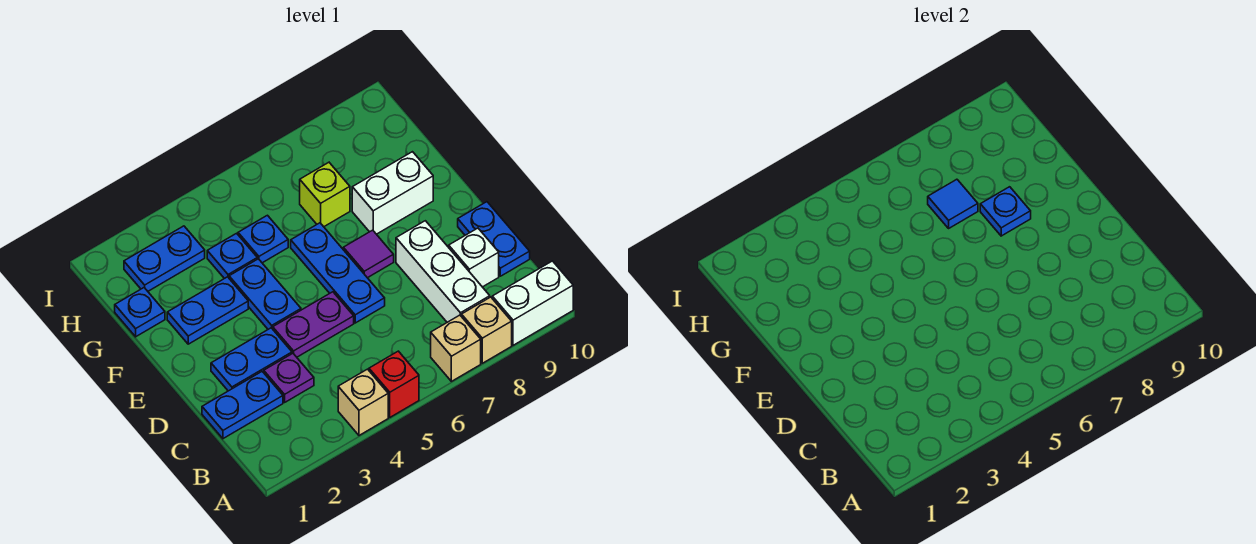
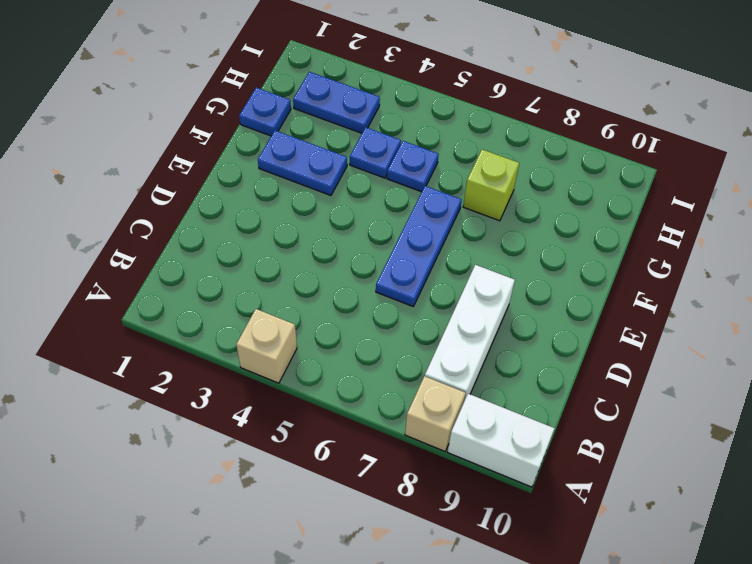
none -> red brick A5 level 1
none -> tan brick A7 level 1
none -> blue plate C1:C2 level 1

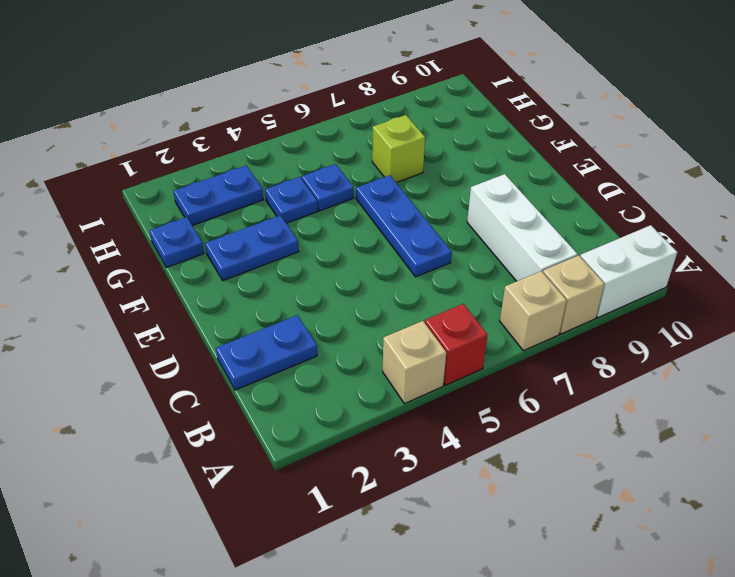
none -> purple plate C3 level 1
none -> white brick C9 level 1
none -> blue plate C10:D10 level 1

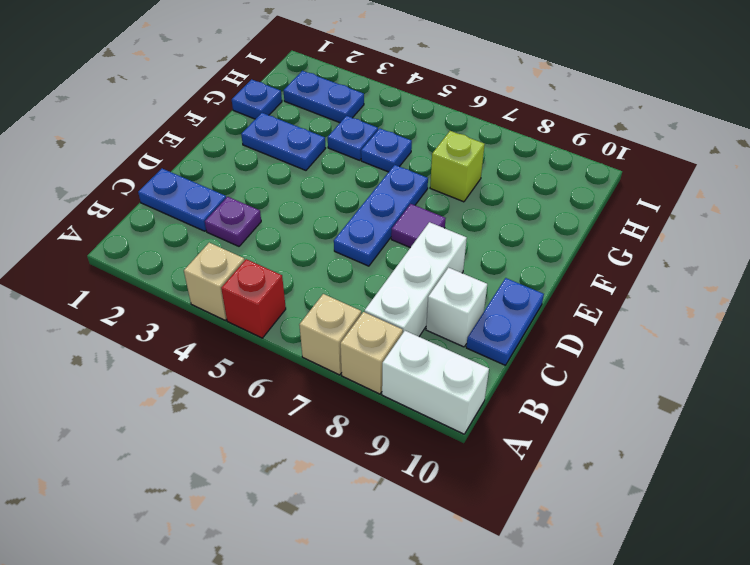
none -> blue plate D2:D3 level 1
none -> purple plate D4:D5 level 1
none -> blue plate E4:F4 level 1

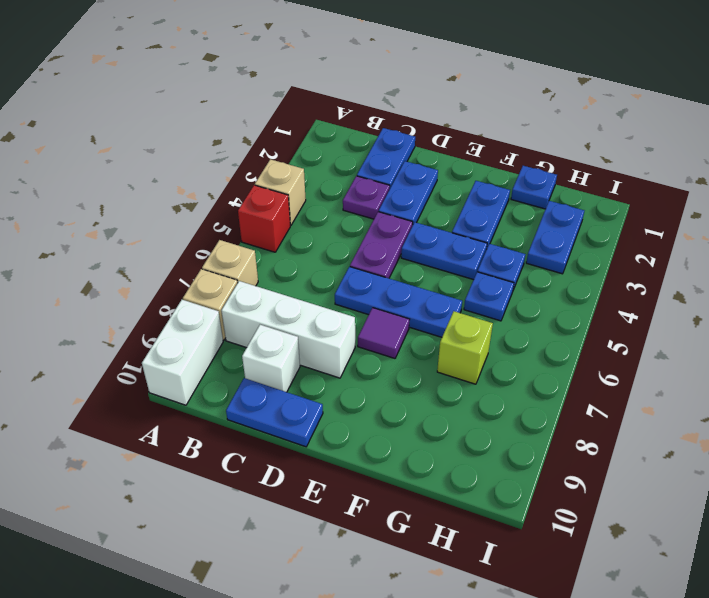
none -> white brick F8:F9 level 1
none -> blue plate F8 level 2
none -> blue tile G7 level 2

